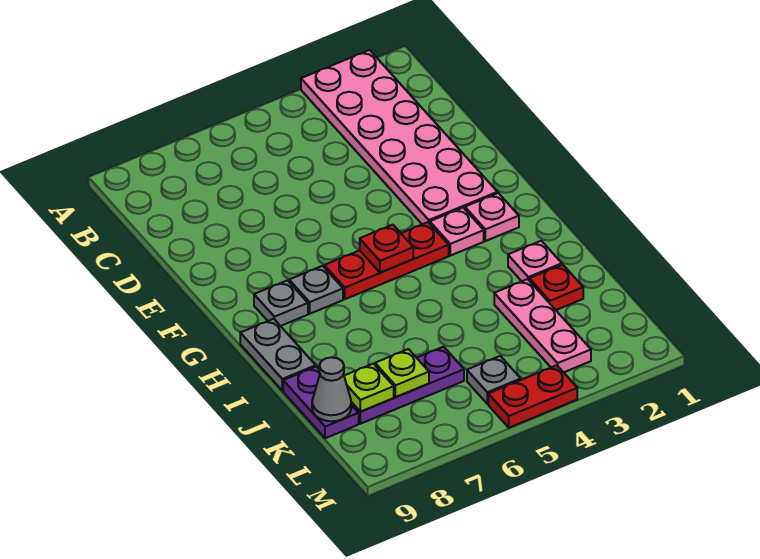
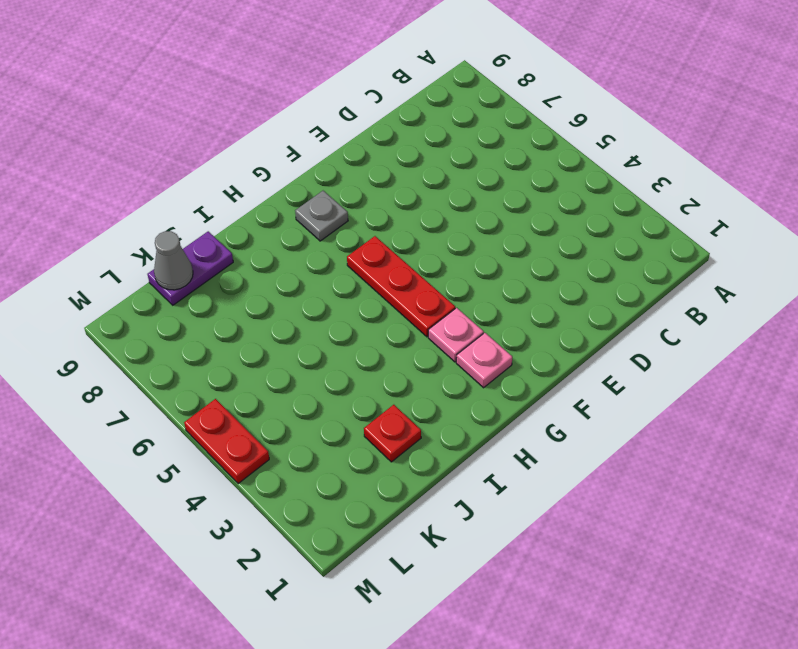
none -> pink plate A2:F3 level 1
none -> grey plate G7 level 1
none -> grey plate H9:I9 level 1

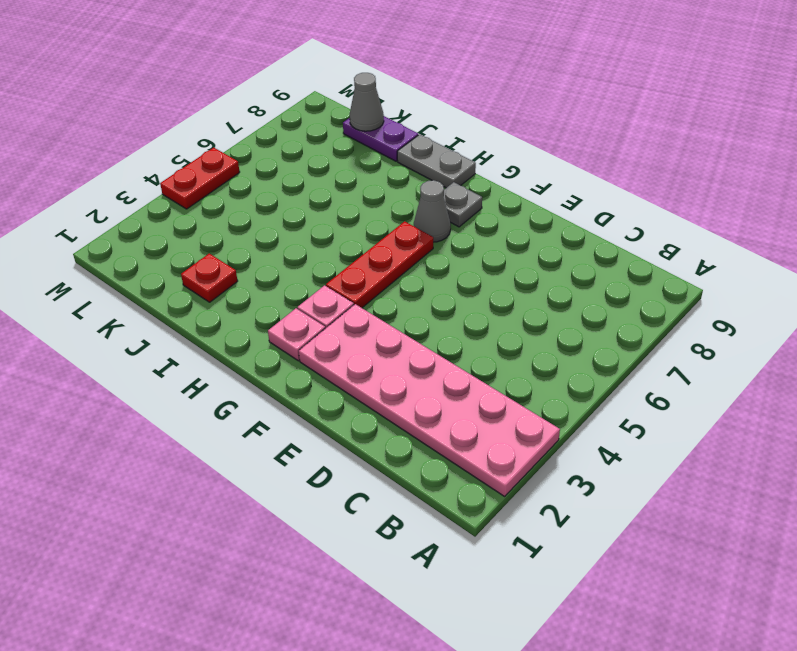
grey cone G7 level 1 -> grey plate G7 level 1
none -> pink plate I2 level 1
none -> pink plate J3:L3 level 1
none -> purple plate K6:K8 level 1

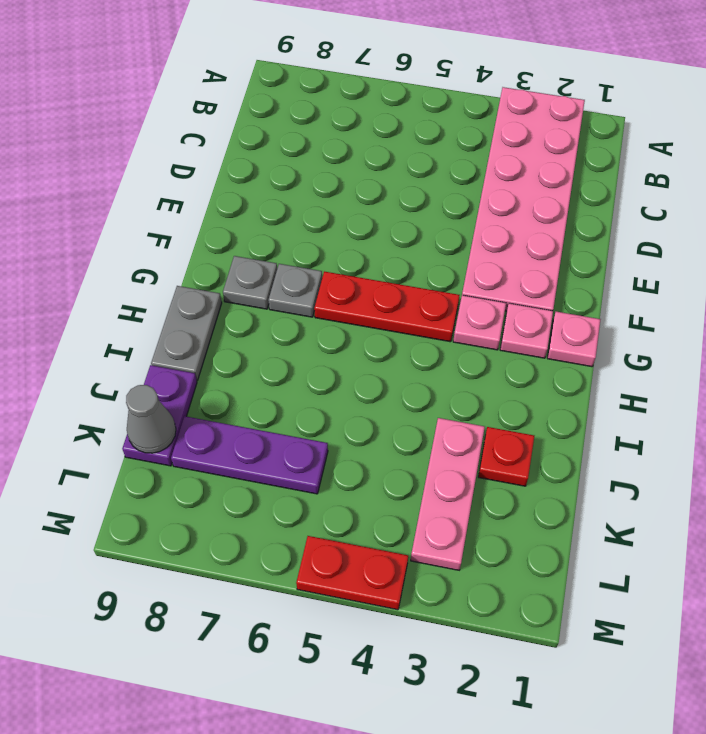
pink plate G1 level 1 -> pink plate I2 level 1
none -> grey plate L5 level 1
none -> red plate G5 level 2
none -> lime plate K7 level 2

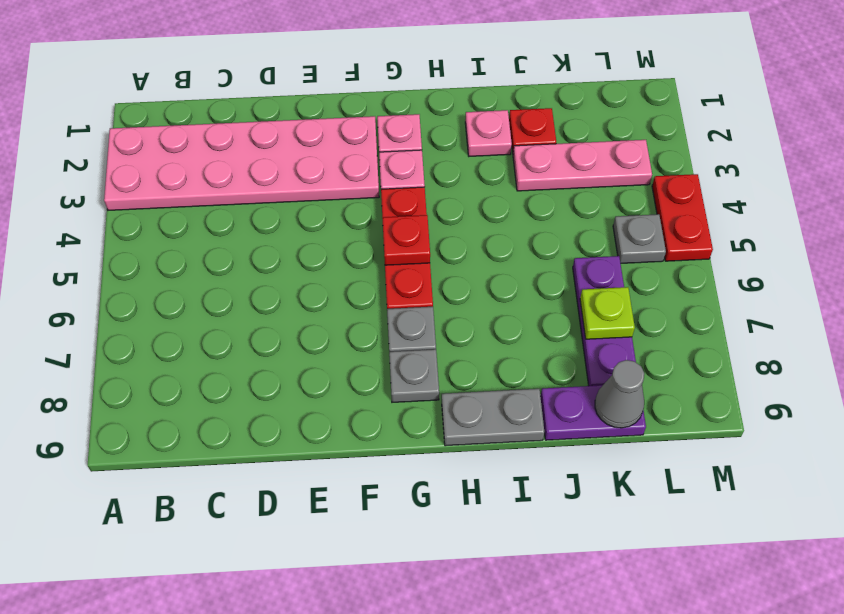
none -> lime plate K8 level 2

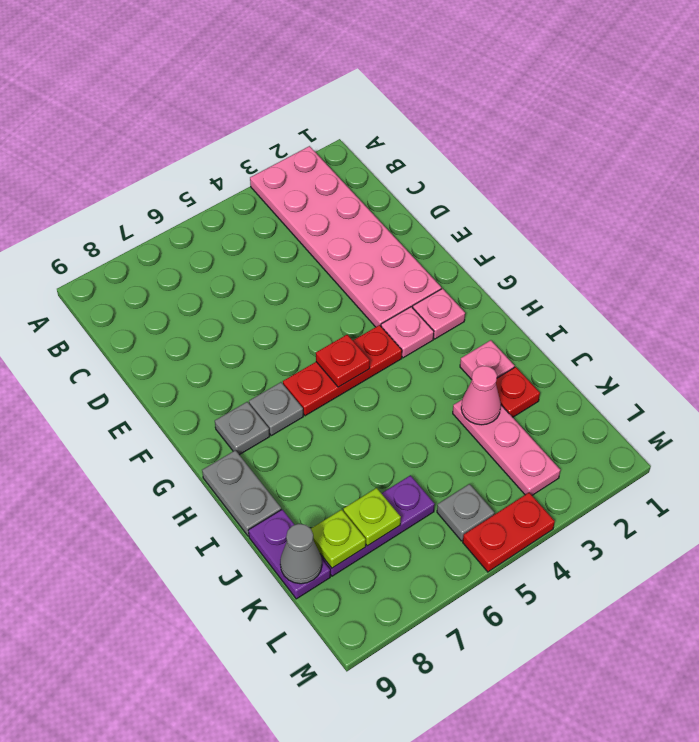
pink cone J3 level 2 -> none

